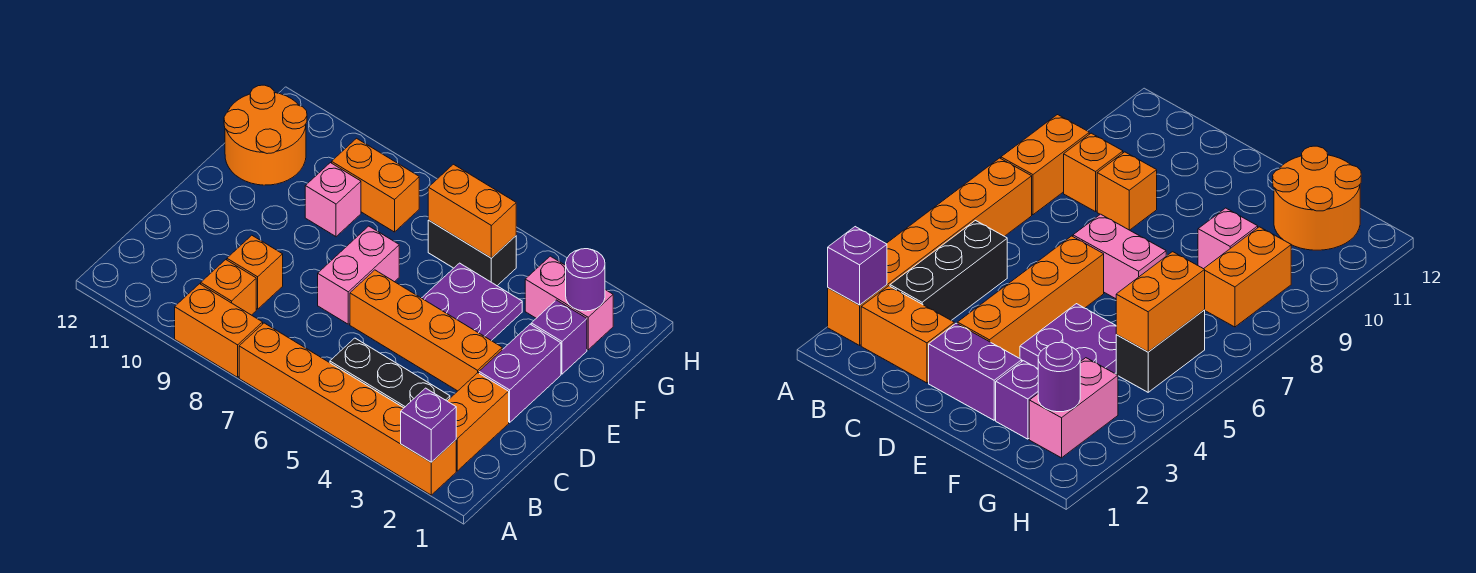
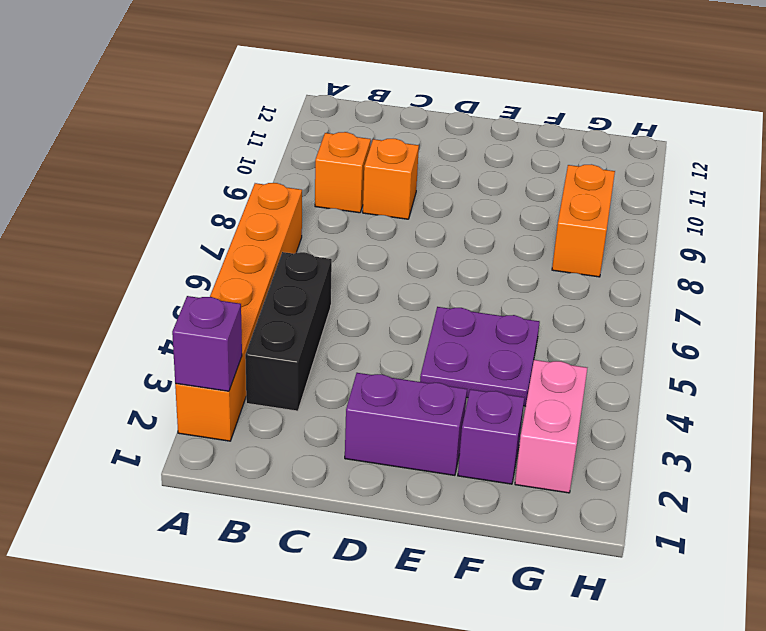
none -> orange brick A8:A9 level 1
none -> orange brick B2:C2 level 1
none -> orange brick D3:D6 level 1

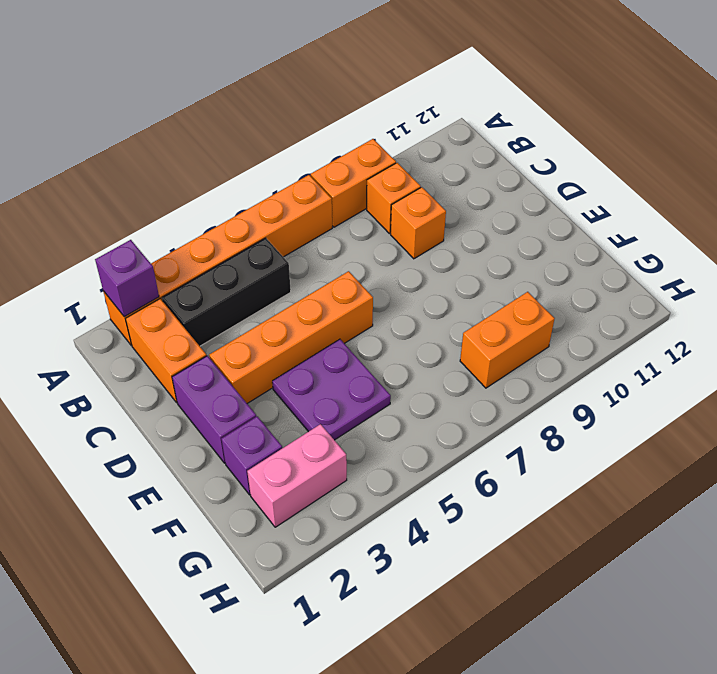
none -> pink brick D7:E7 level 1
none -> pink brick F9 level 1
none -> orange round brick F11:G12 level 1

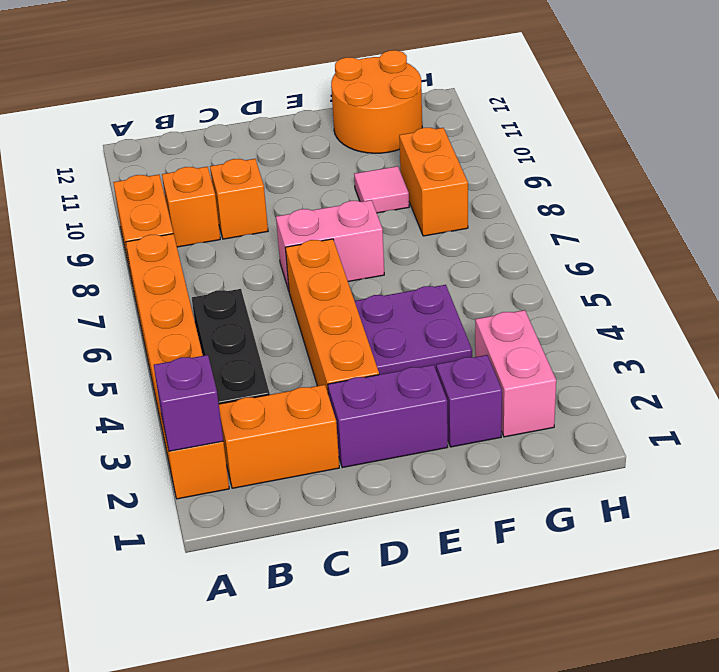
pink tile F9 level 1 -> pink brick F9 level 1
none -> black brick G5:G6 level 1
none -> purple round brick G2 level 2
none -> orange brick G5:G6 level 2

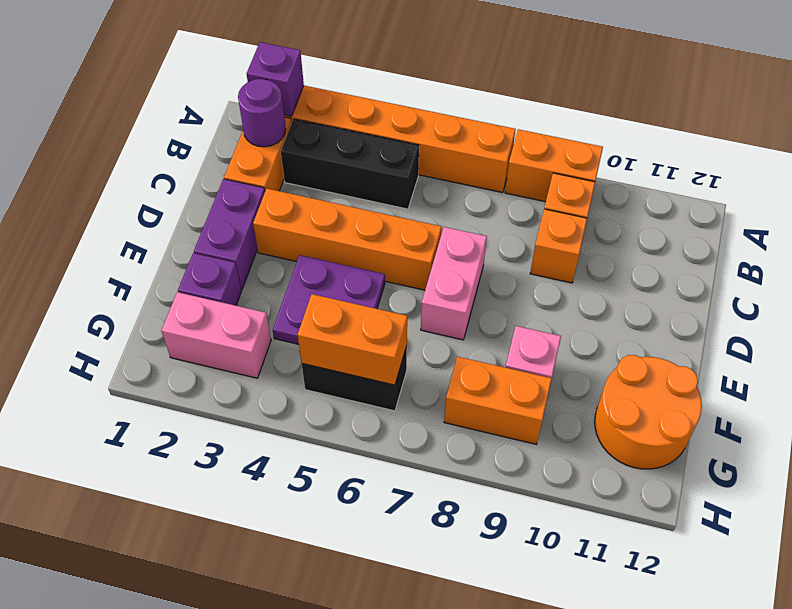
purple round brick B2 level 2 -> purple round brick G2 level 2

